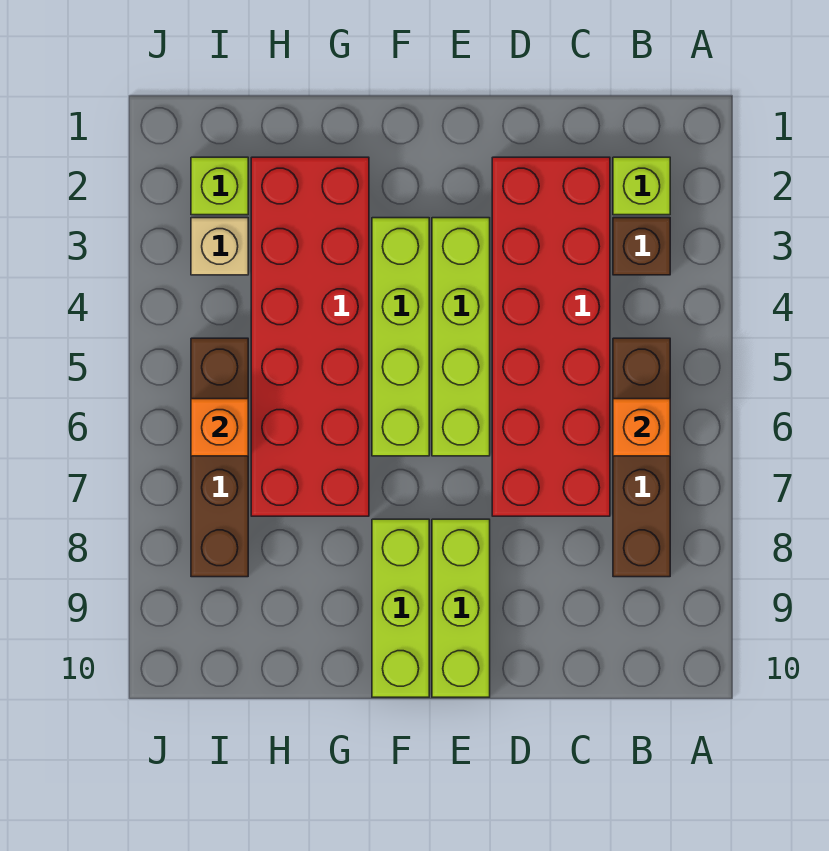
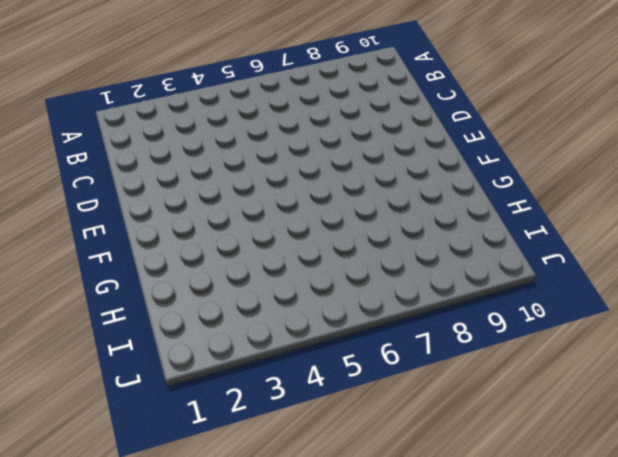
none -> lime brick B2 level 1
none -> brown brick B3 level 1
none -> brown brick B5:B8 level 1

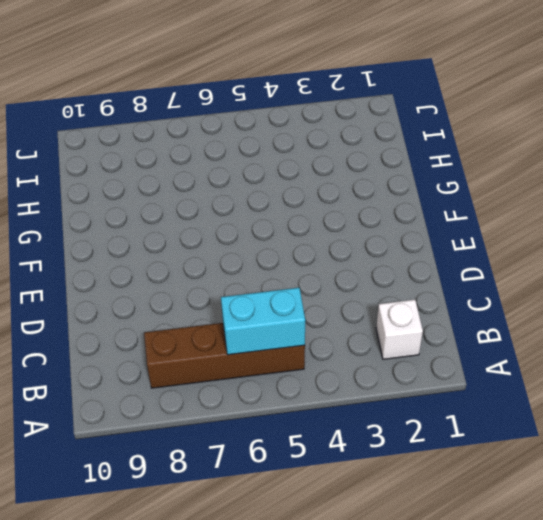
white brick B2 level 1 -> lime brick B2 level 1
cyan brick B5:B6 level 2 -> orange brick B6 level 2
none -> brown brick B3 level 1
none -> red brick C2:D7 level 1
none -> lime brick E3:E6 level 1

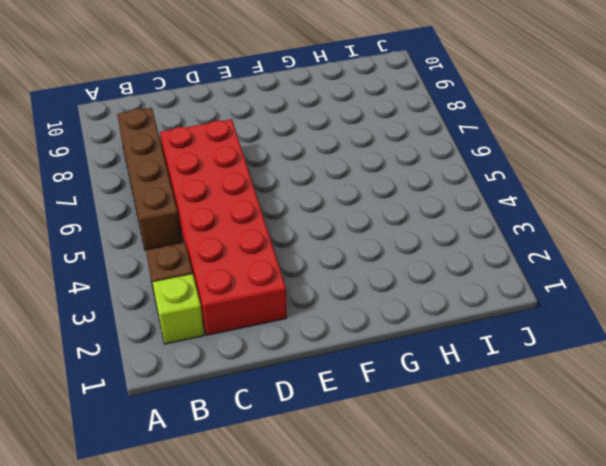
none -> lime brick E3:E6 level 1
none -> lime brick E8:E10 level 1
none -> lime brick F3:F6 level 1

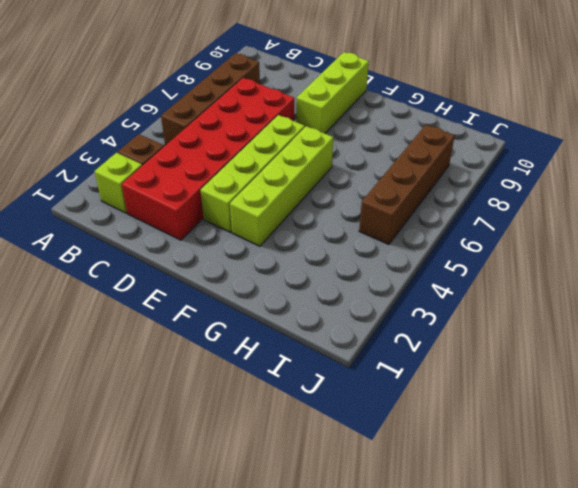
none -> lime brick F8:F10 level 1
none -> red brick G2:H7 level 1
none -> lime brick I2 level 1

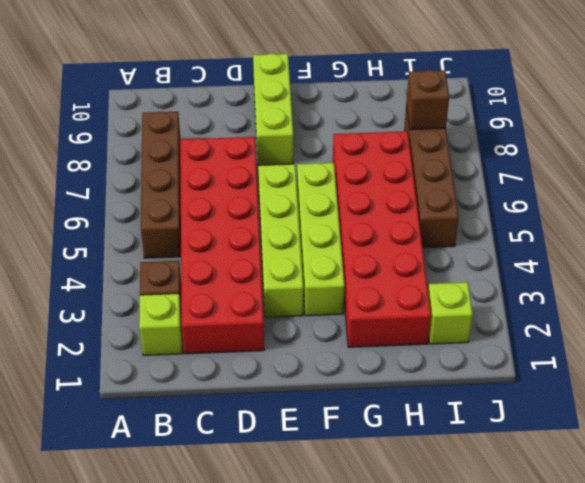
brown brick I8 level 2 -> none
none -> lime brick F8:F10 level 1
none -> tan brick I3 level 1
none -> orange brick B6 level 2

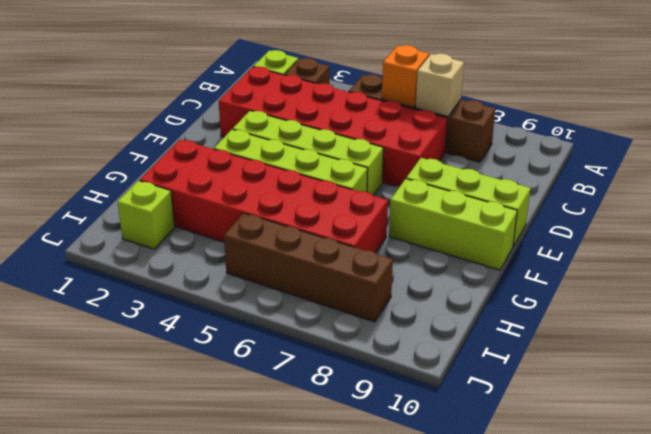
tan brick B7 level 2 -> tan brick I3 level 1
none -> orange brick I6 level 2

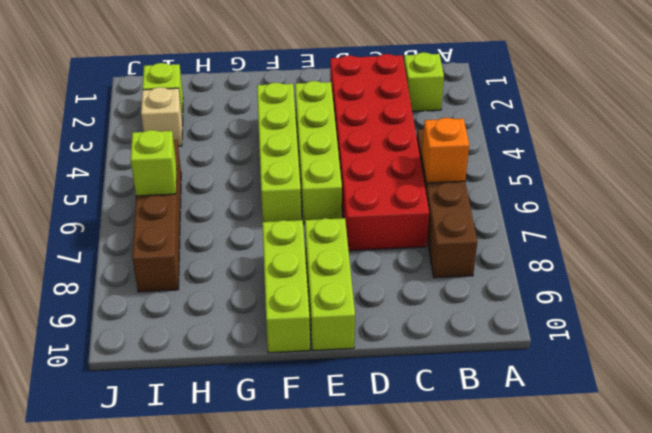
lime brick I6 level 2 -> orange brick I6 level 2
none -> brown brick B3 level 1
none -> red brick G2:H7 level 1

